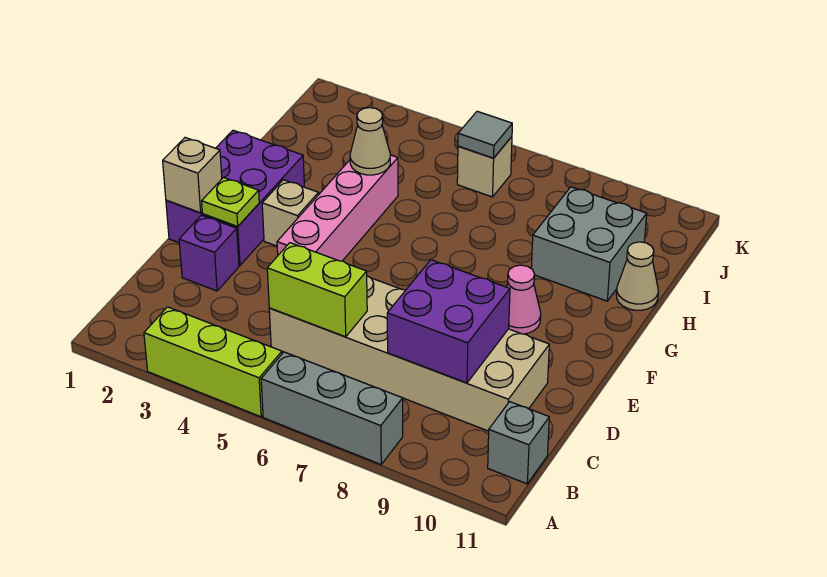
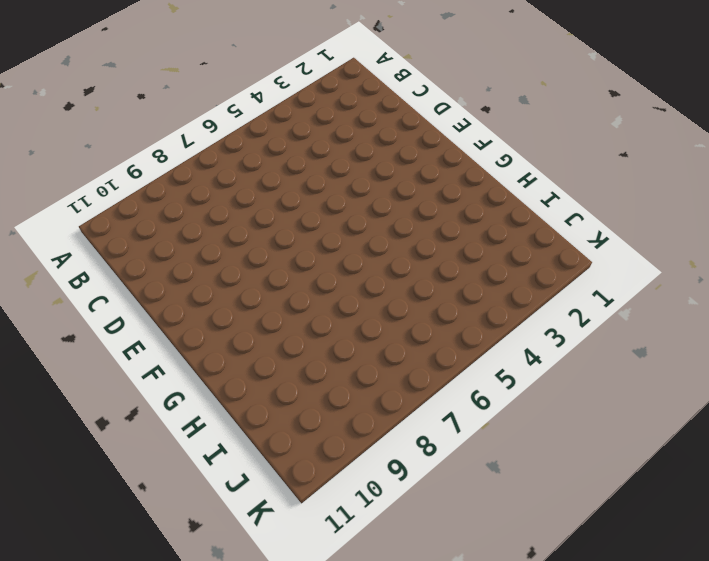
none -> lime brick A3:A5 level 1
none -> grey brick A6:A8 level 1
none -> grey brick B11 level 1

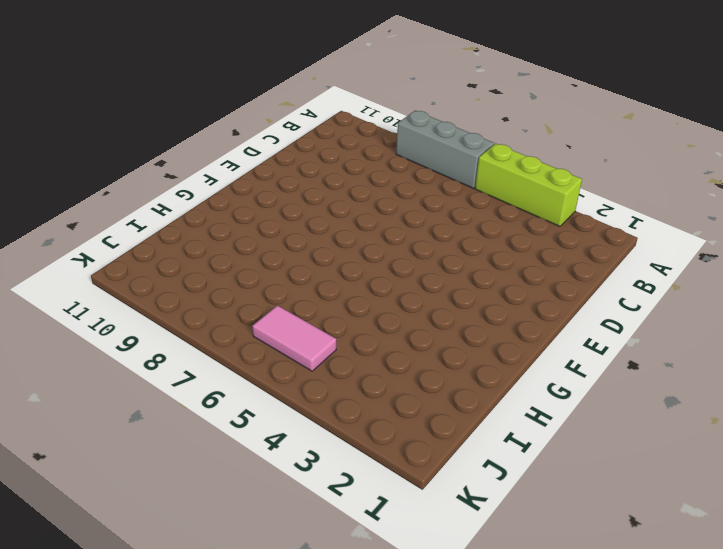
pink tile J5:J6 level 1 -> tan brick J6 level 1
none -> grey brick B11 level 1
none -> tan brick C5:D10 level 1
none -> purple brick D2 level 1

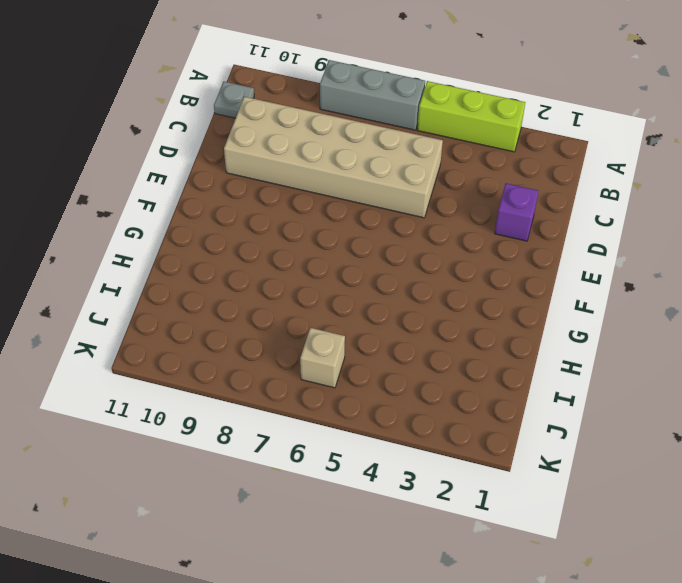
grey plate B11 level 1 -> grey brick B11 level 1
none -> purple brick E1:G2 level 1
none -> pink brick E4:H4 level 1
none -> tan brick F3 level 1

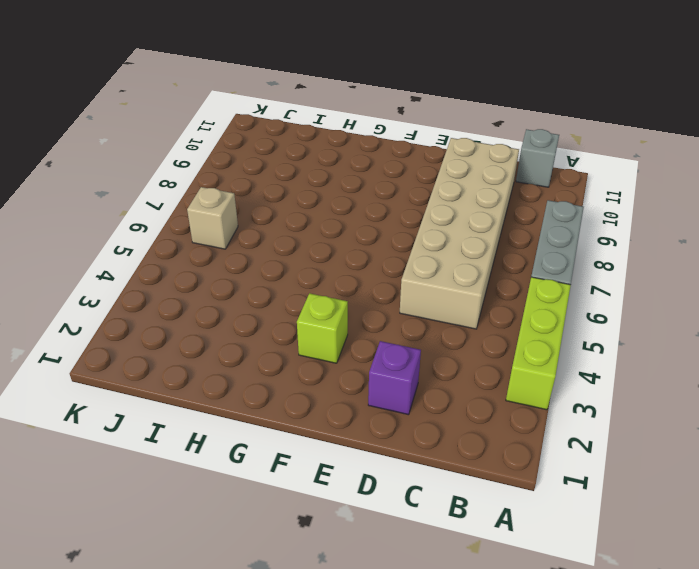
lime brick F3 level 1 -> tan brick F3 level 1
none -> purple brick E1:G2 level 1
none -> pink brick E4:H4 level 1
none -> pink cone F9 level 1

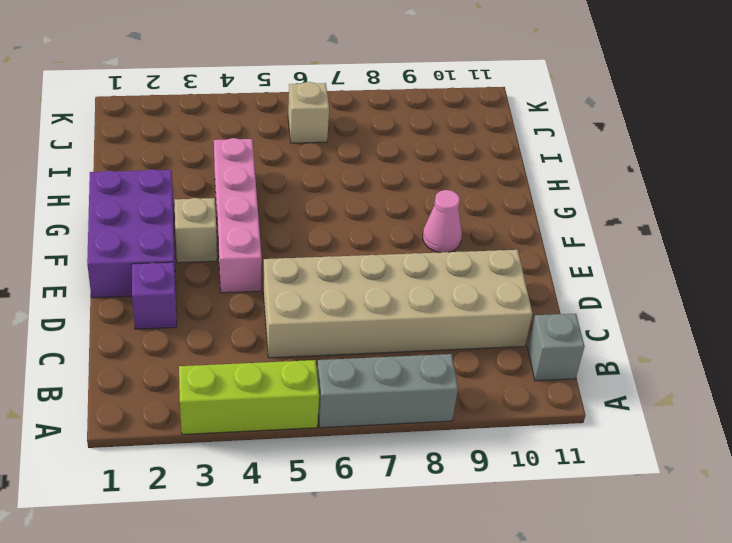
none -> grey brick H9:I10 level 1
none -> tan cone H11 level 1
none -> lime brick C5:C6 level 2

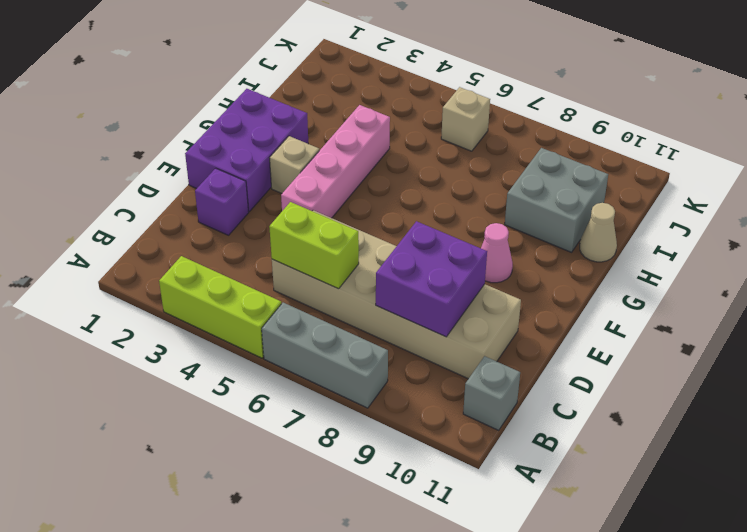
none -> tan brick E1 level 2
none -> lime plate E2 level 2
none -> tan cone H4 level 2

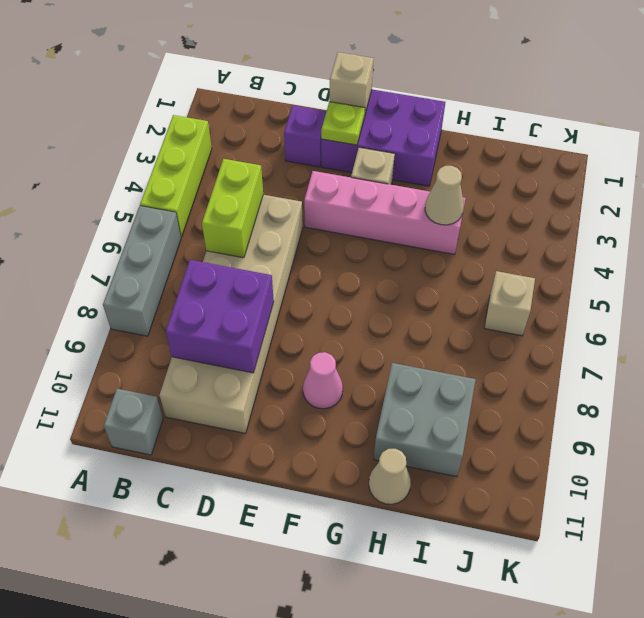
none -> grey tile J6 level 2

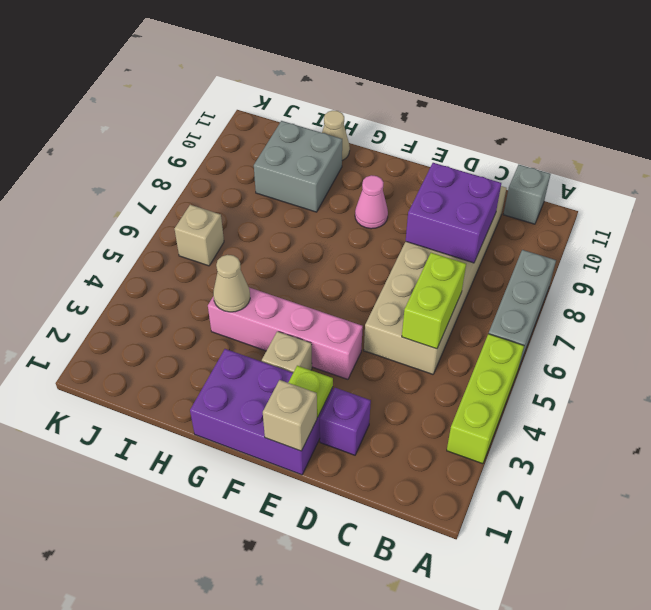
none -> grey tile J6 level 2

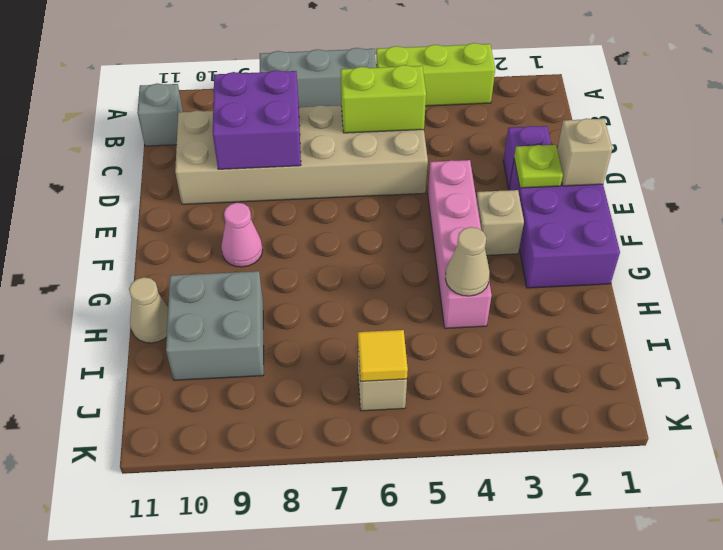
yellow tile J6 level 2 -> grey tile J6 level 2

